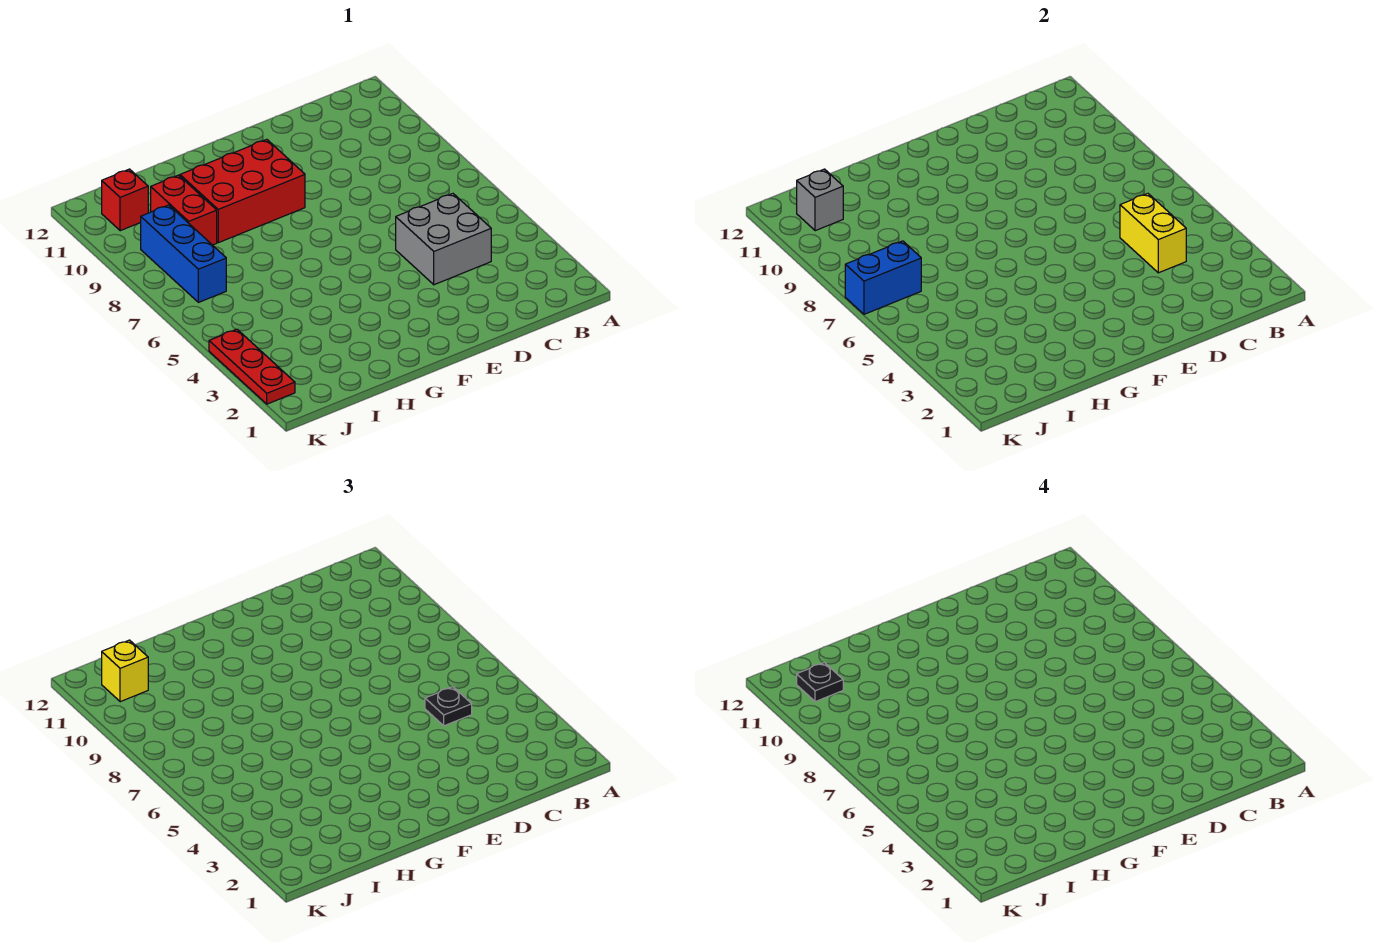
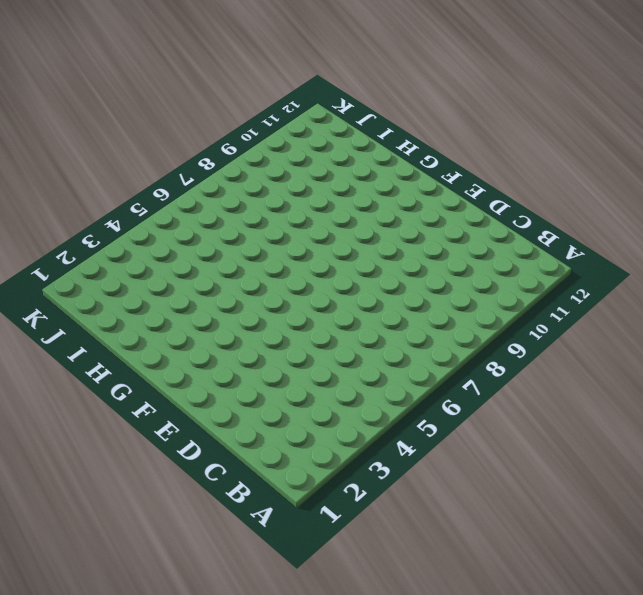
none -> grey brick C4:D5 level 1
none -> red brick F9:H10 level 1
none -> red brick I9:I10 level 1

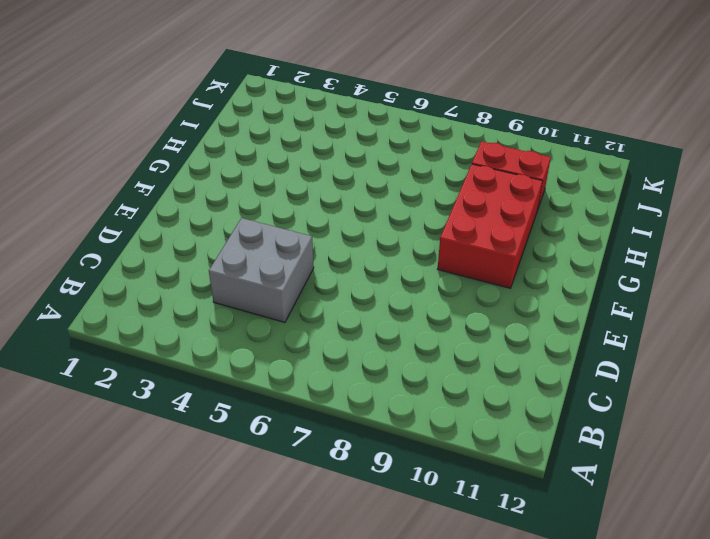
none -> blue brick J7:J9 level 1
none -> red brick J11 level 1
none -> red plate K2:K4 level 1

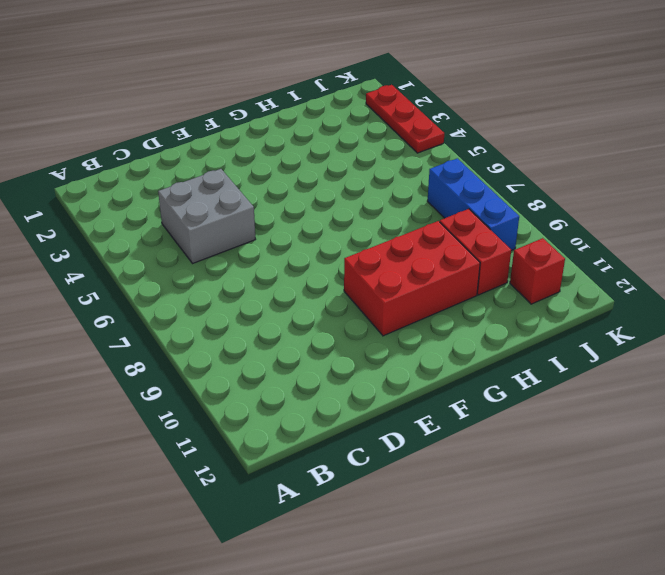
none -> yellow brick C4:C5 level 2
none -> blue brick J7:K7 level 2
none -> grey brick J11 level 2

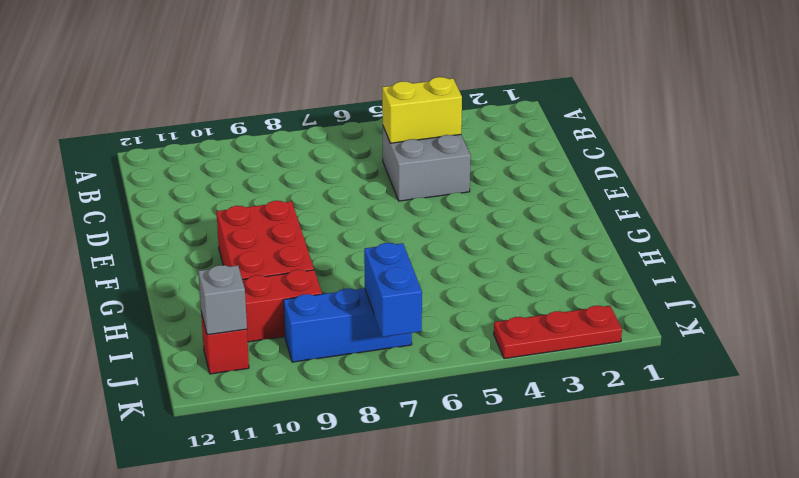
none -> black plate C5 level 3
none -> yellow brick J11 level 3
none -> black plate J11 level 4

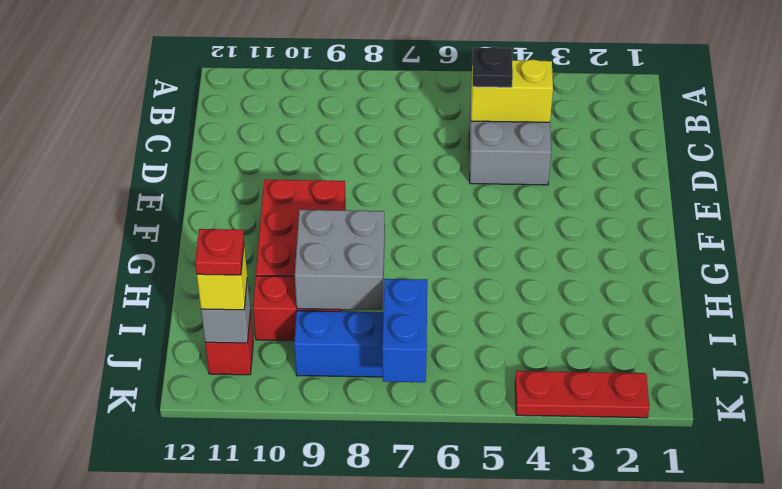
grey brick H8:I9 level 2 -> none
red plate J11 level 4 -> black plate J11 level 4

